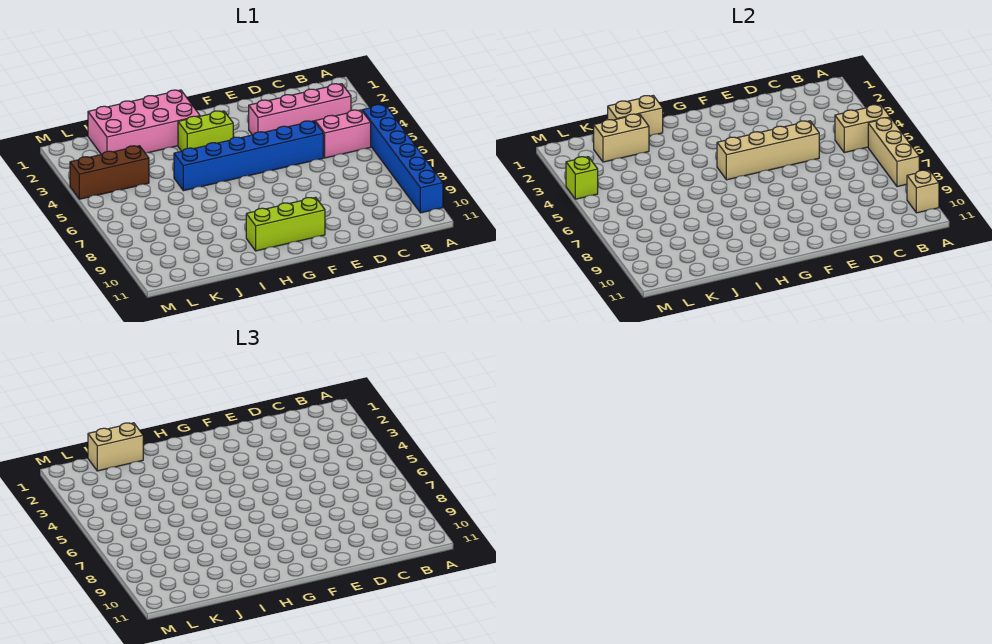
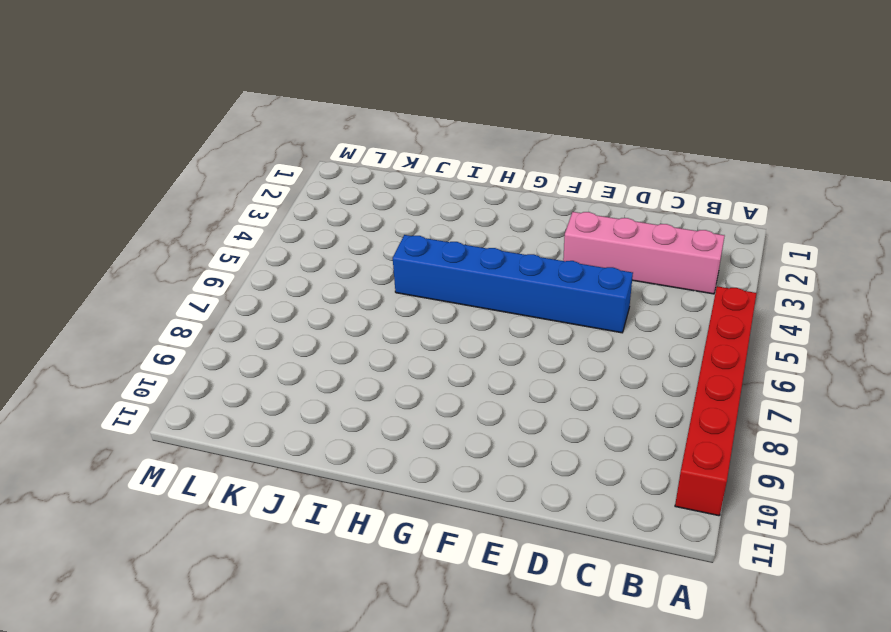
red brick A5:A10 level 1 -> blue brick A5:A10 level 1
none -> pink brick B5:C5 level 1
none -> lime brick F10:H10 level 1
none -> lime brick G3:H3 level 1

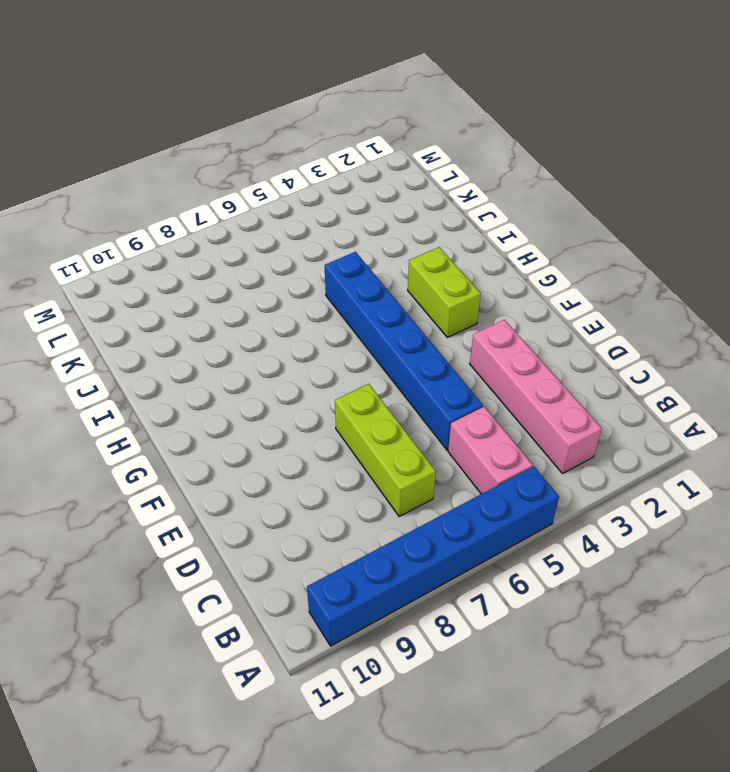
lime brick C7:E7 level 1 -> lime brick F10:H10 level 1
none -> pink brick H1:K2 level 1
none -> brown brick K4:M4 level 1
none -> tan brick A5:B5 level 2

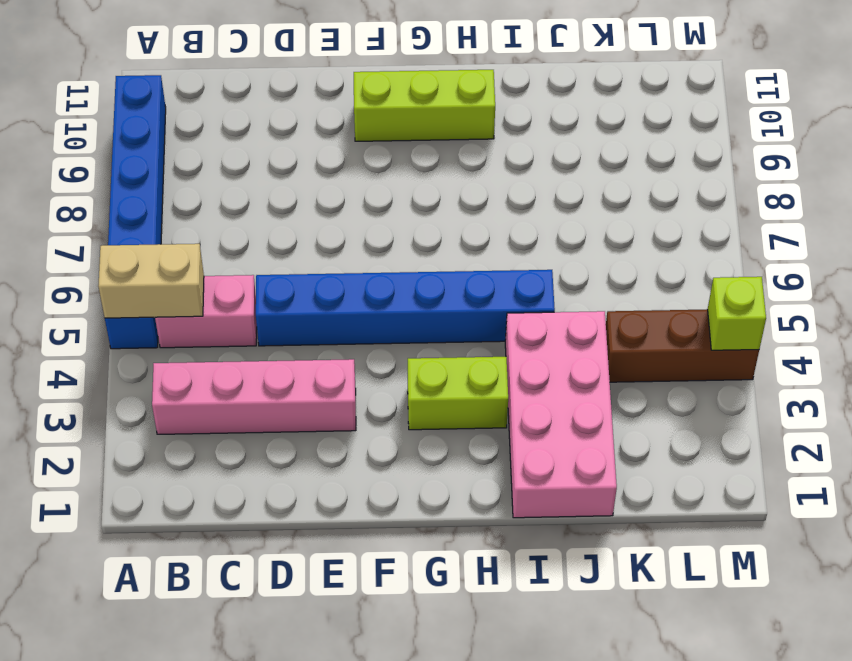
pink brick I1:J4 level 1 -> pink brick H1:K2 level 1
none -> tan brick A6:A8 level 2
none -> tan brick A10 level 2
none -> tan brick D5:G5 level 2

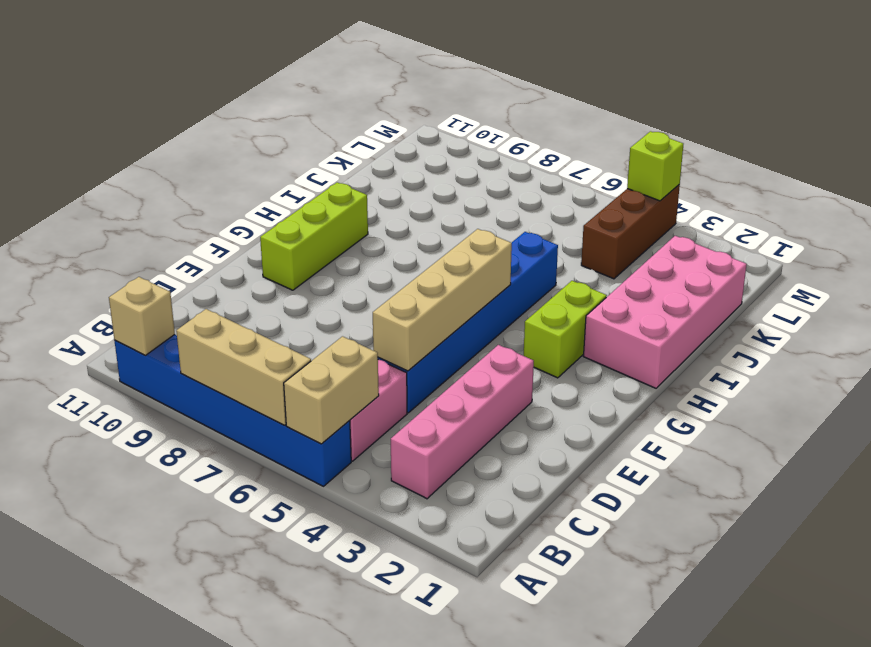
none -> tan brick I1:J1 level 2
none -> tan brick J2:K2 level 2
none -> tan brick J1:K1 level 3

